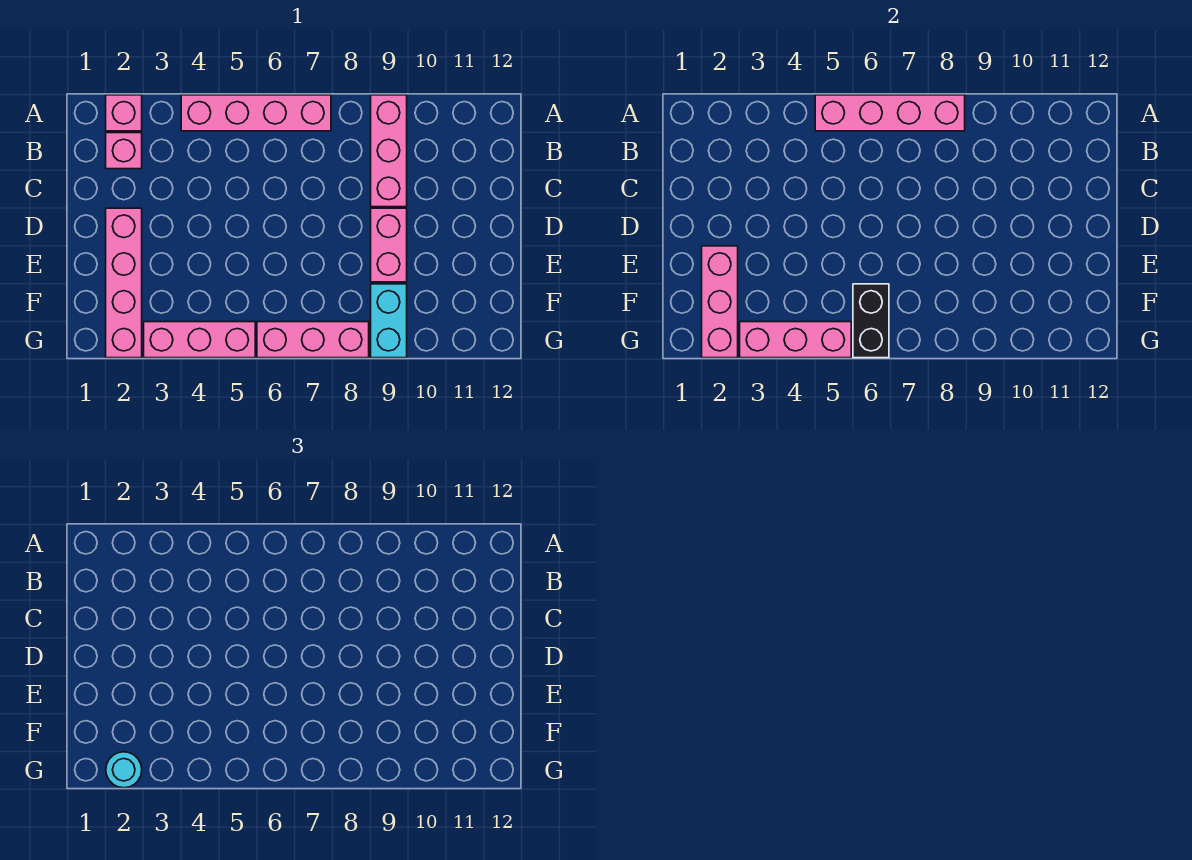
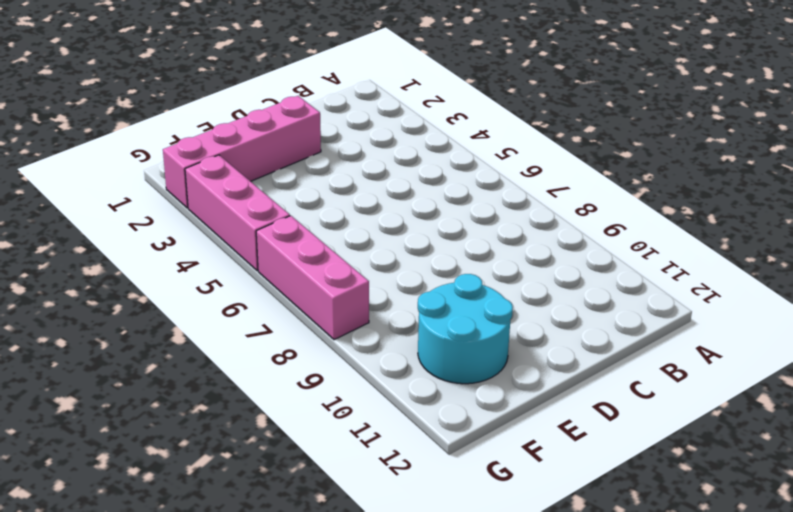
cyan round brick E10:F11 level 1 -> none
none -> pink brick A2 level 1
none -> pink brick A4:A7 level 1
none -> pink brick A9:C9 level 1

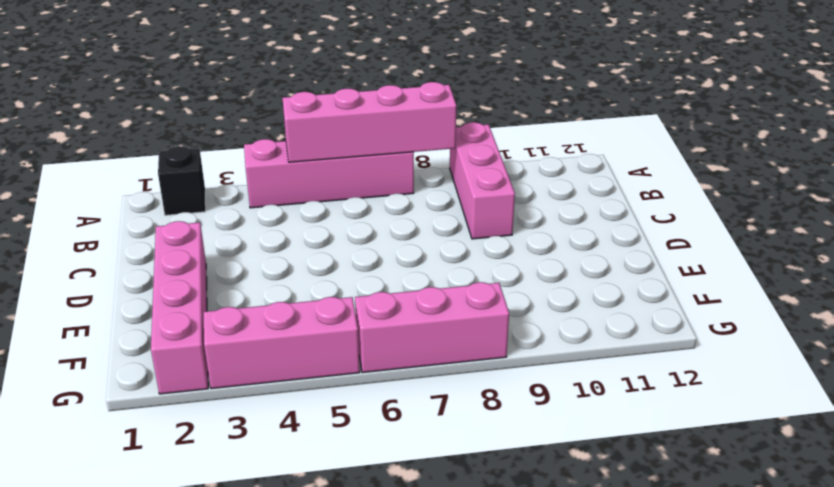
black brick A2 level 1 -> pink brick A2 level 1
none -> pink brick B2 level 1
none -> pink brick D9:E9 level 1
none -> cyan brick F9:G9 level 1

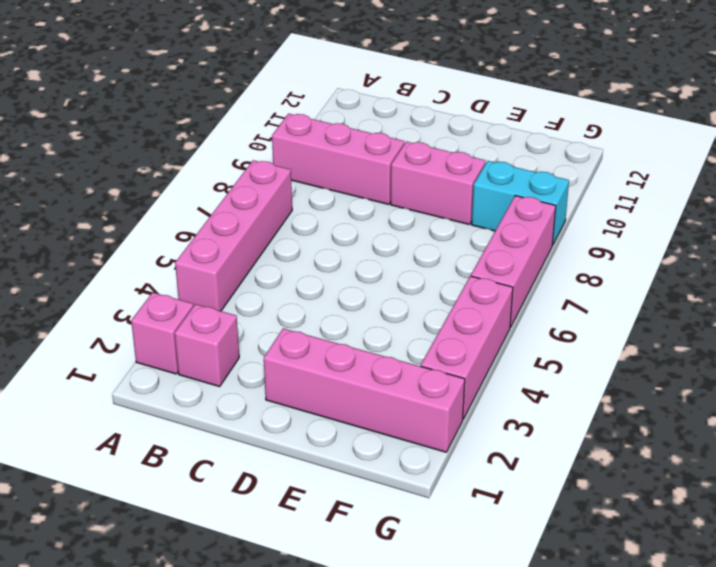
none -> pink brick A5:A8 level 2
none -> pink brick E2:G2 level 2
none -> black brick F6:G6 level 2

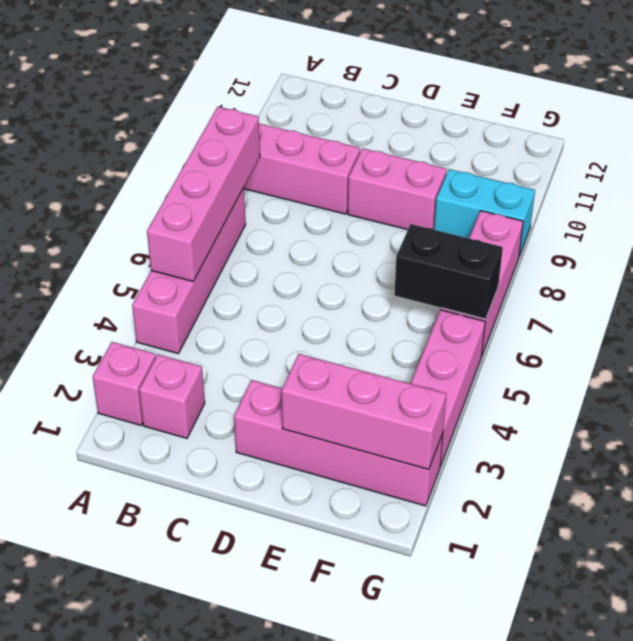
none -> pink brick G3:G5 level 2
none -> cyan round brick G2 level 3

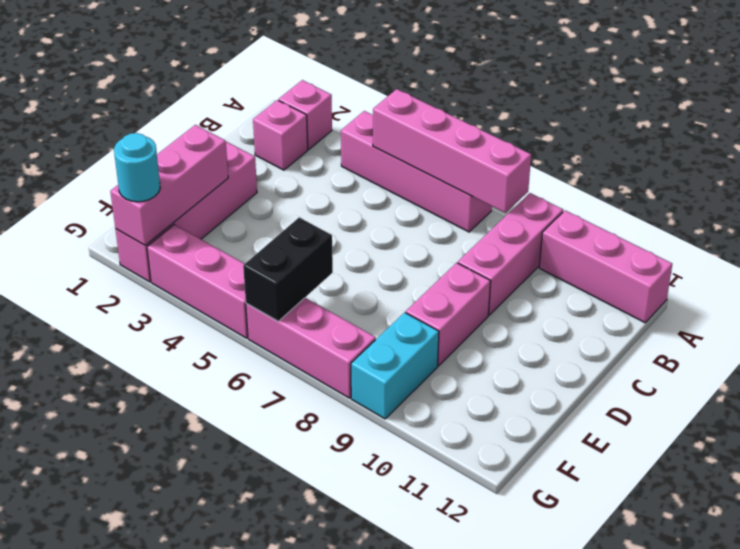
pink brick A10:A12 level 1 -> pink brick G3:G5 level 2

